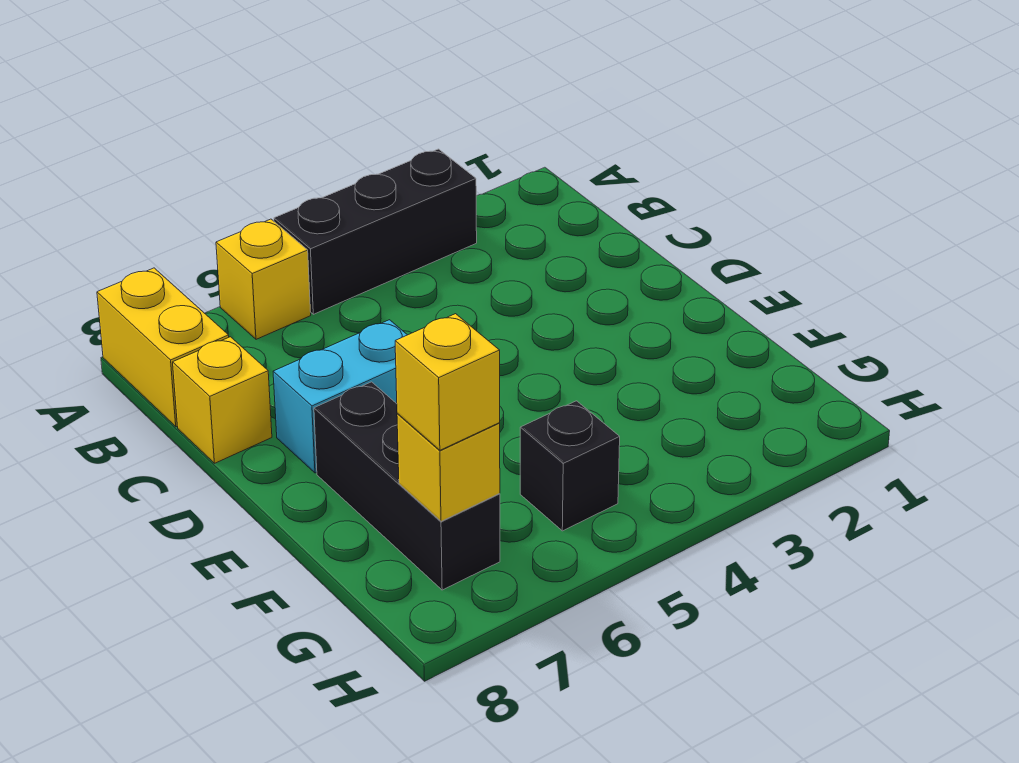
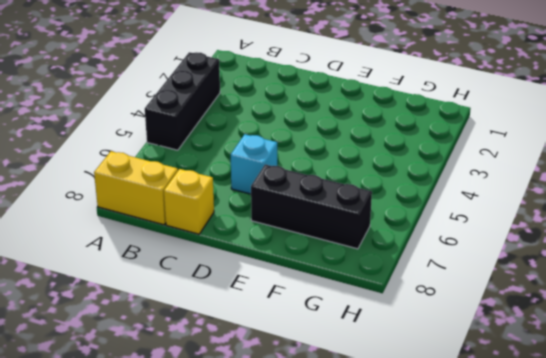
cyan brick D6 level 1 -> cyan brick D6:D7 level 1
none -> yellow brick A6 level 1
none -> black brick G5 level 1

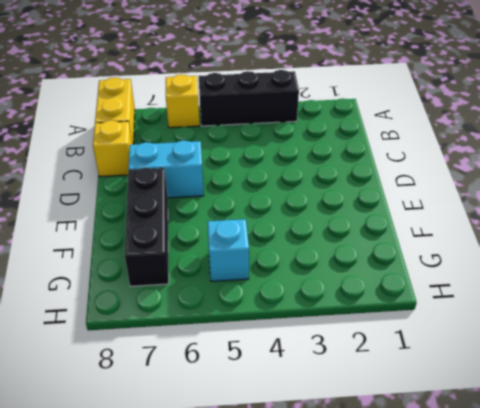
cyan brick G5 level 1 -> black brick G5 level 1
none -> yellow brick G7 level 2
none -> yellow brick G7 level 3

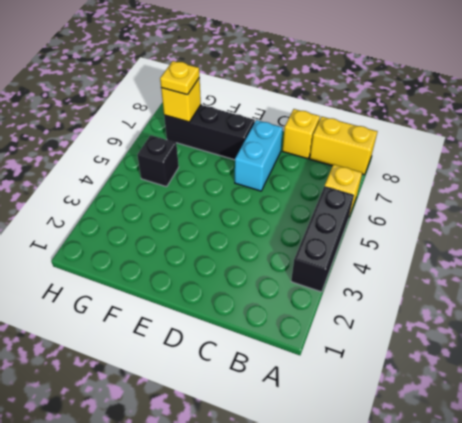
yellow plate G7 level 3 -> yellow brick G7 level 3

